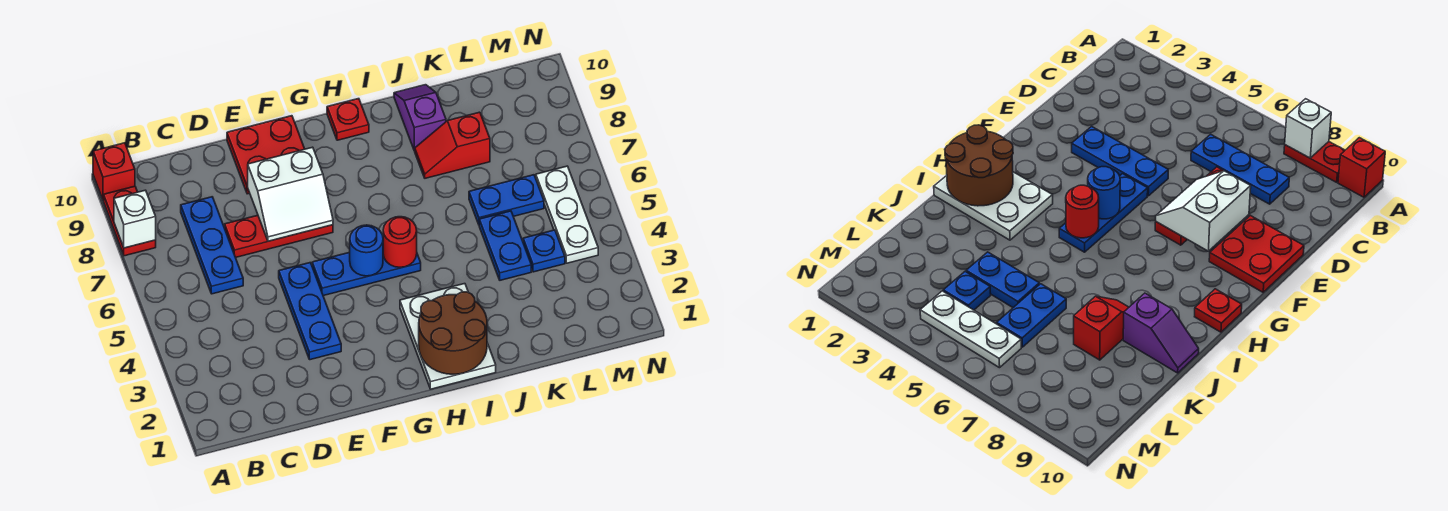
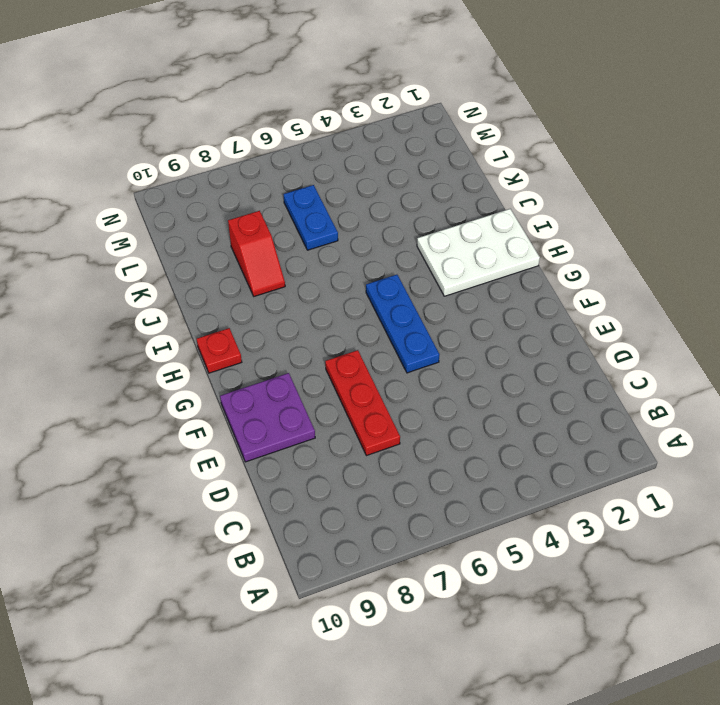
purple plate E9:F10 level 1 -> red plate E9:F10 level 1
none -> red plate A8:A9 level 1
none -> red brick A10 level 1
none -> blue plate C6:C8 level 1

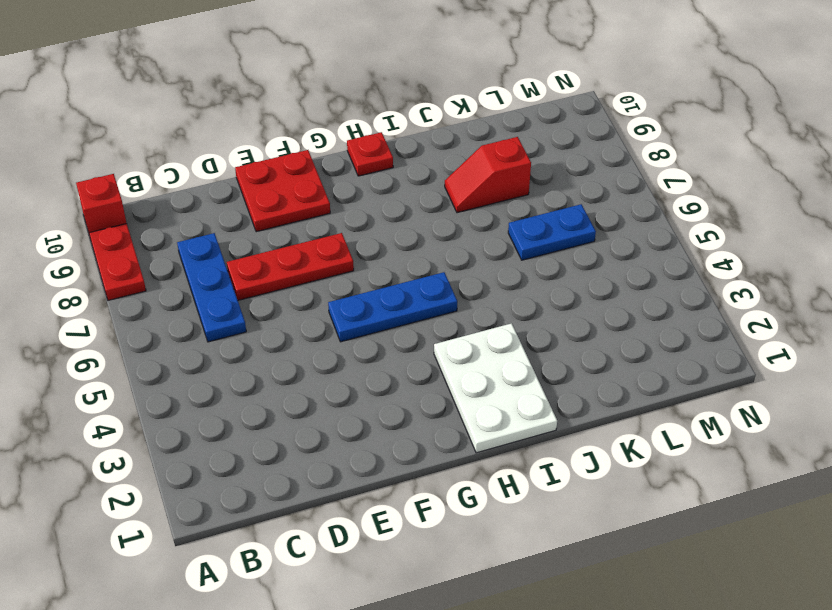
none -> blue plate E3:E5 level 1
none -> purple slope J9:J10 level 1 top 9
none -> blue plate K4:K5 level 1

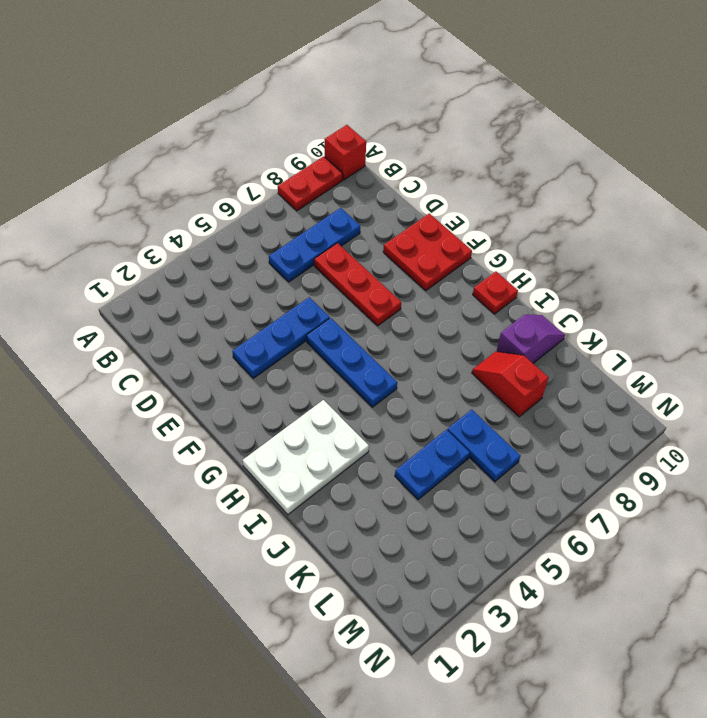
none -> blue plate L4 level 1
none -> white plate M4:M6 level 1
none -> white brick A8 level 2

